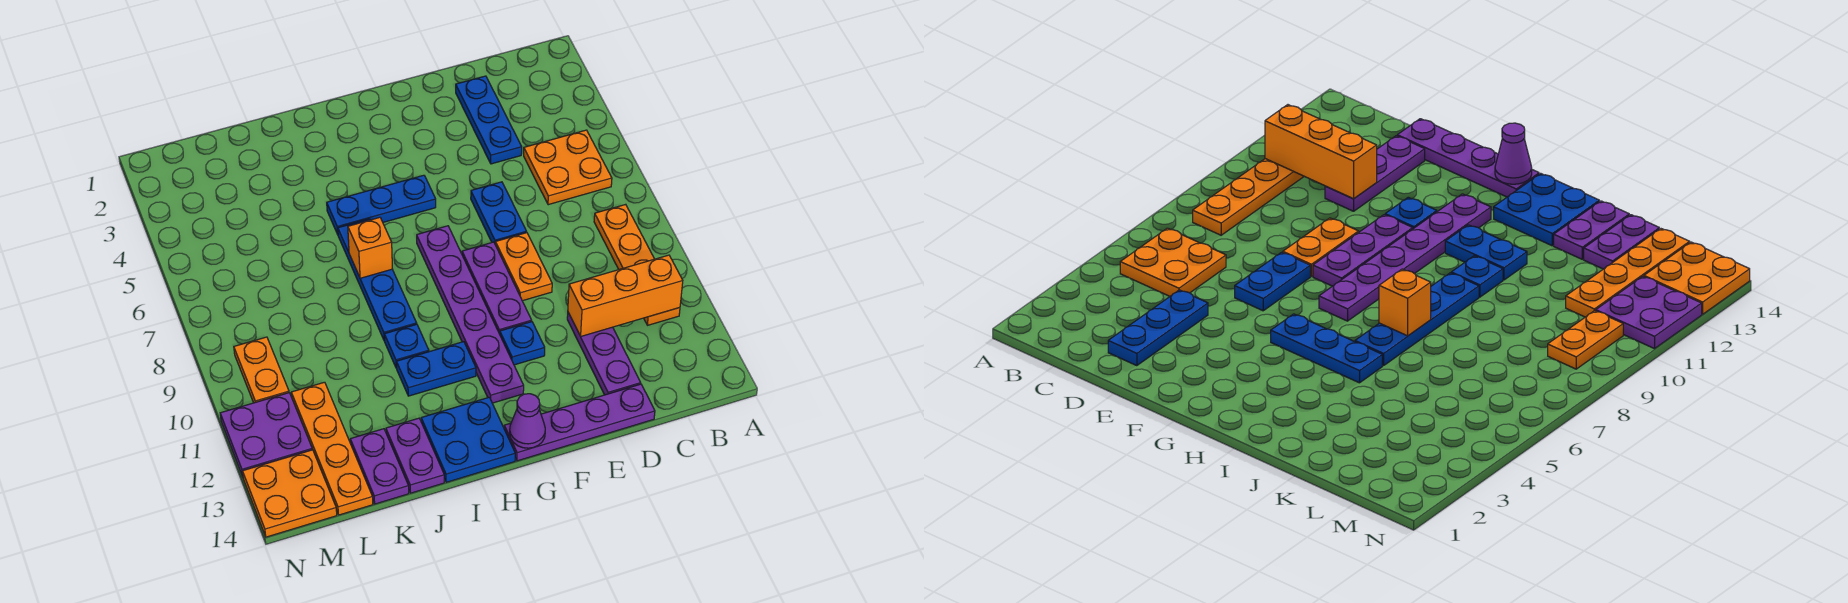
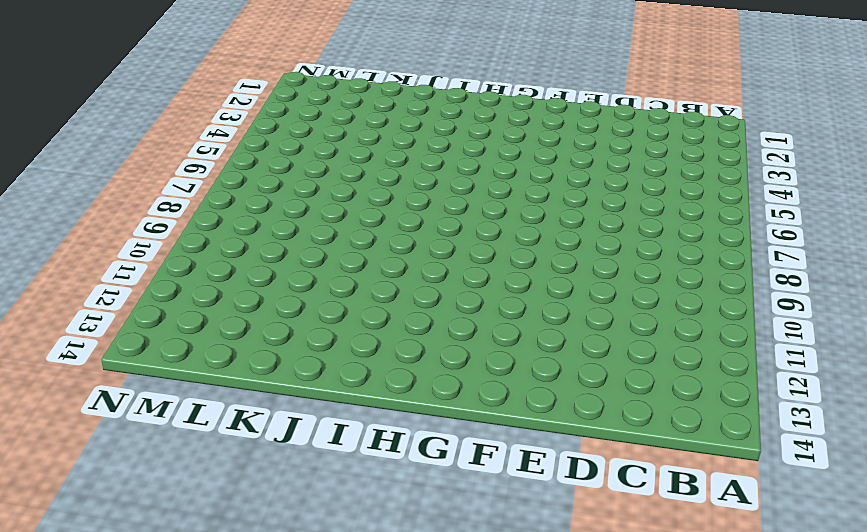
none -> orange plate B5:C6 level 1
none -> orange plate B8:B11 level 1
none -> blue plate D2:D4 level 1

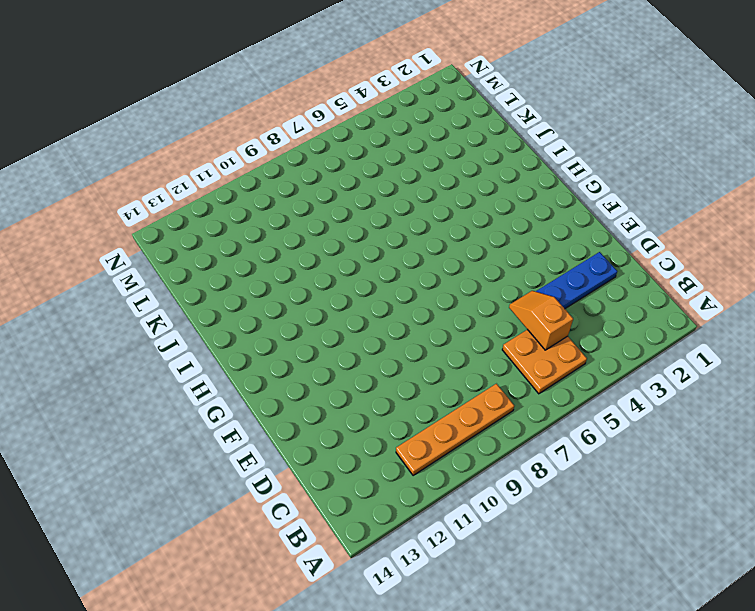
orange slope C5:D5 level 2 top C -> none
none -> purple plate D11:D13 level 1
none -> purple plate D14:G14 level 1
none -> blue plate E6:E7 level 1

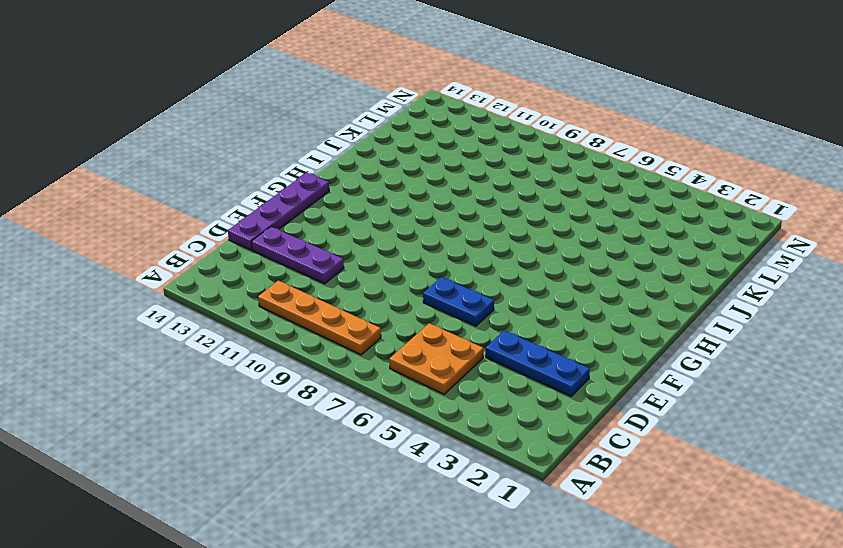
none -> orange plate E8:E9 level 1
none -> purple plate F8:F10 level 1
none -> blue plate F11 level 1

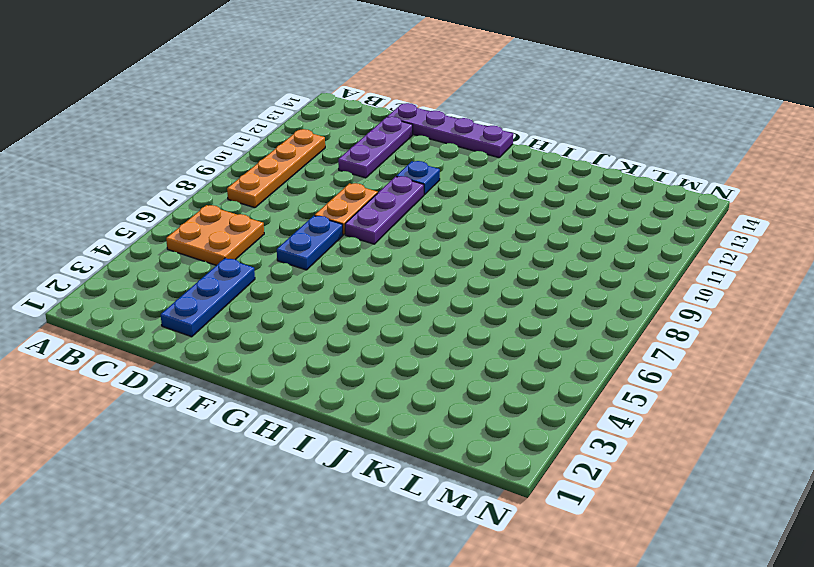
none -> blue plate G5:I5 level 1
none -> purple plate G7:G12 level 1
none -> blue plate H11:I11 level 1

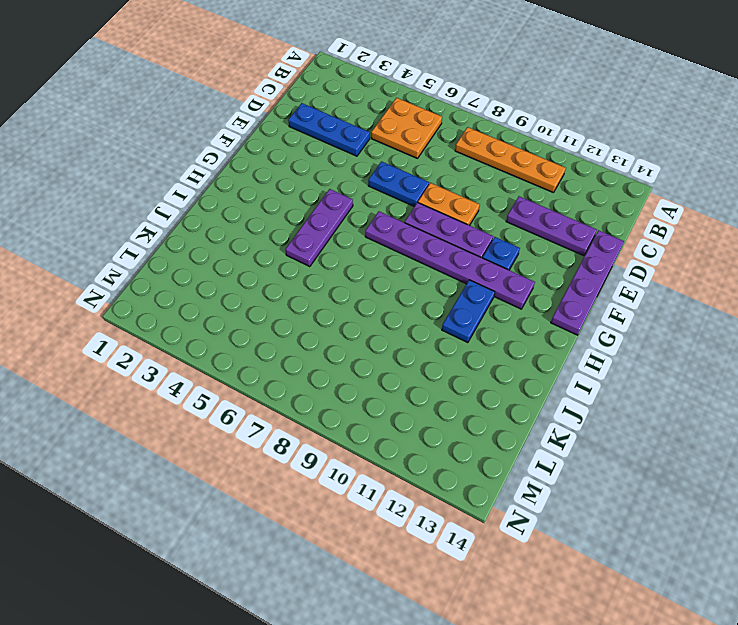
purple plate G5:I5 level 1 -> blue plate G5:I5 level 1
none -> blue plate H13:I14 level 1
none -> blue plate I6:I9 level 1
none -> blue plate I10 level 1

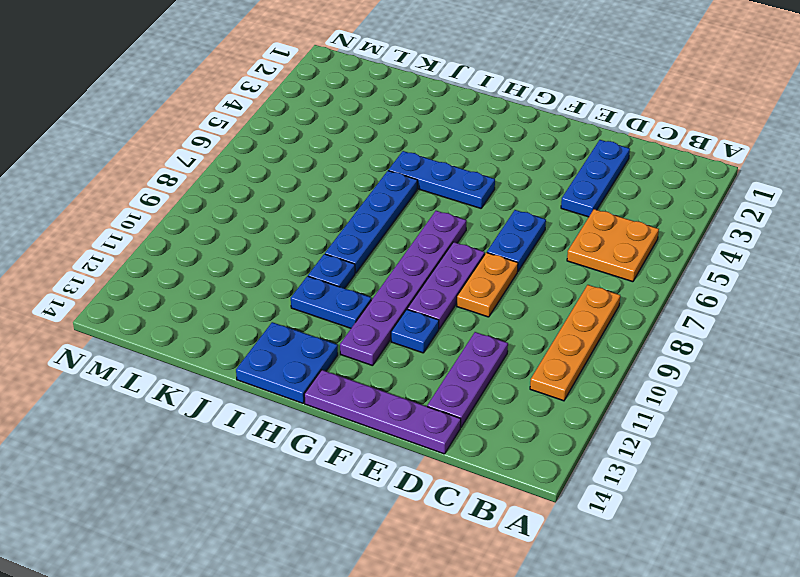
none -> purple plate J13:J14 level 1
none -> purple plate K13:K14 level 1
none -> orange plate L11:L14 level 1

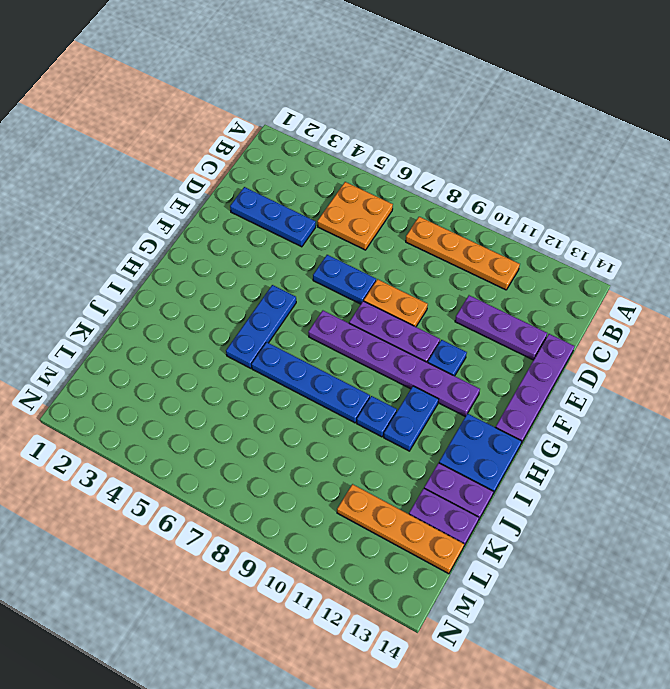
none -> orange plate M9:M10 level 1
none -> purple plate M11:N12 level 1
none -> orange plate M13:N14 level 1

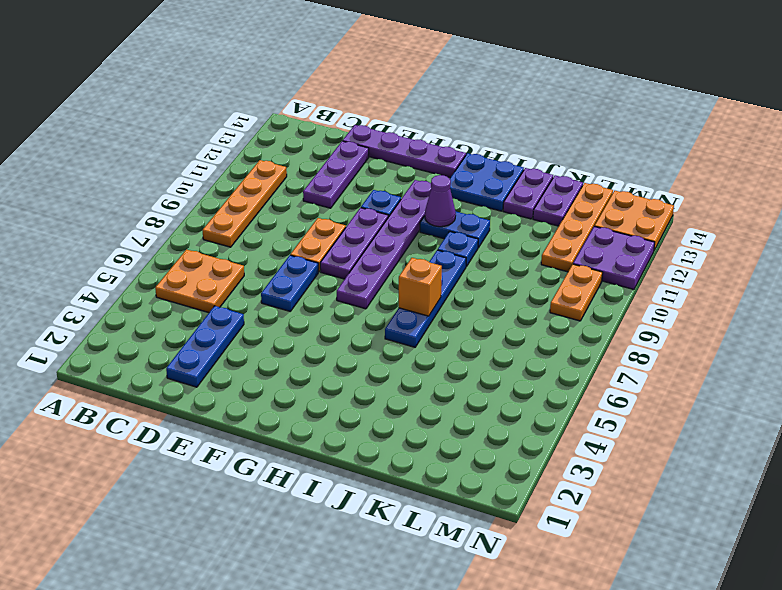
purple cone H11 level 2 -> purple cone G14 level 2
none -> blue plate G5:I5 level 1
none -> orange brick B11:D11 level 2

